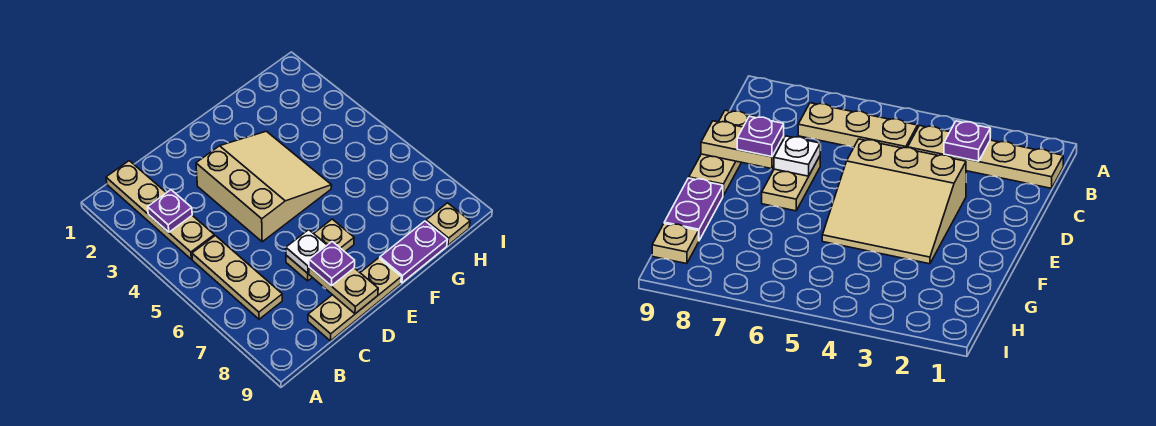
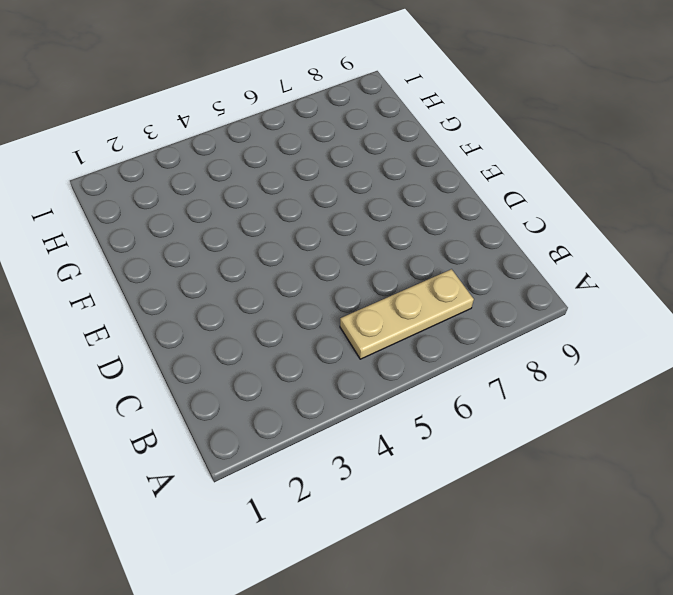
none -> tan plate B1:B4 level 1
none -> tan plate C9:E9 level 1

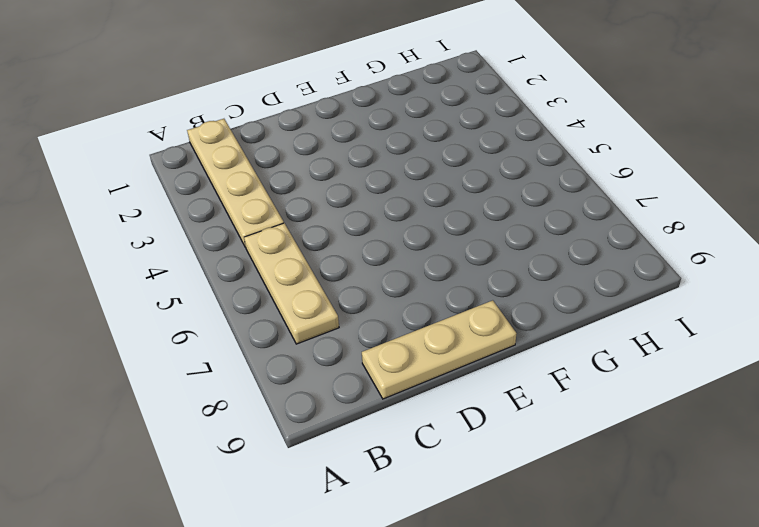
none -> tan slope D3:F5 level 1 top D
none -> tan plate D7:E7 level 1

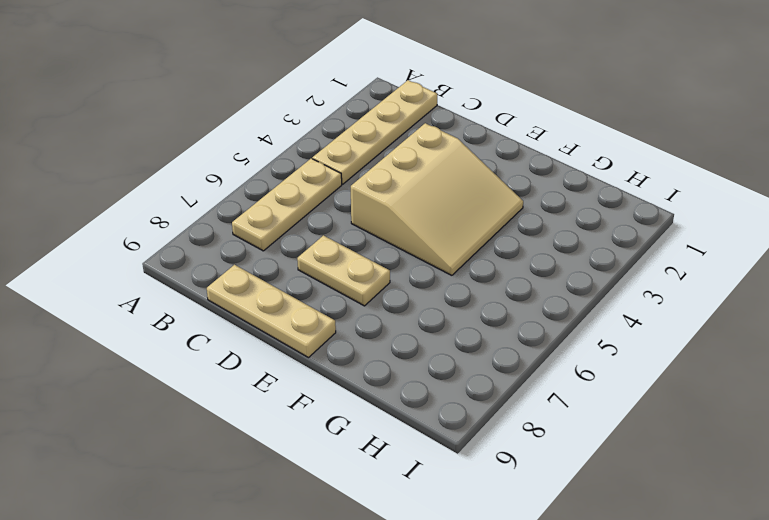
none -> purple plate F9:G9 level 1
none -> tan plate H9 level 1

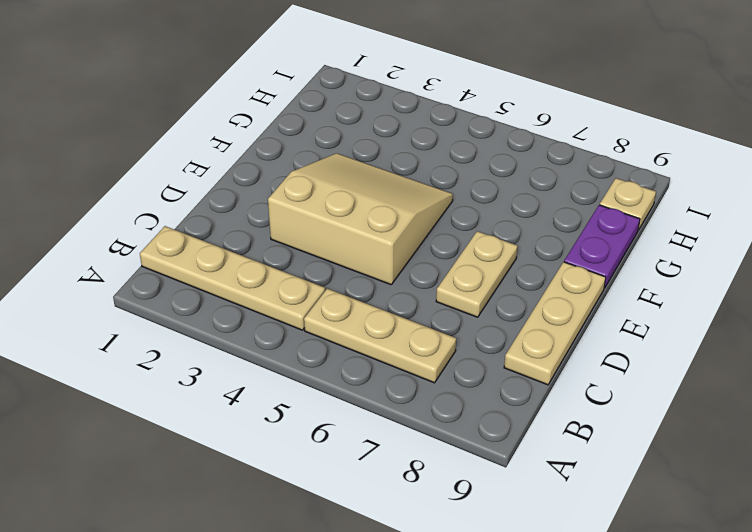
none -> purple plate B3 level 2
none -> white plate D7 level 2

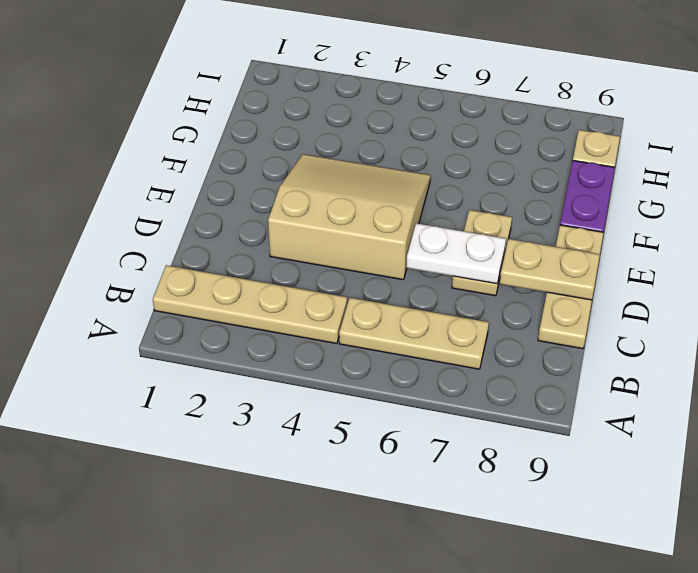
white plate D6:D7 level 2 -> white plate D7 level 2
none -> purple plate B3 level 2
none -> purple plate D8 level 3

